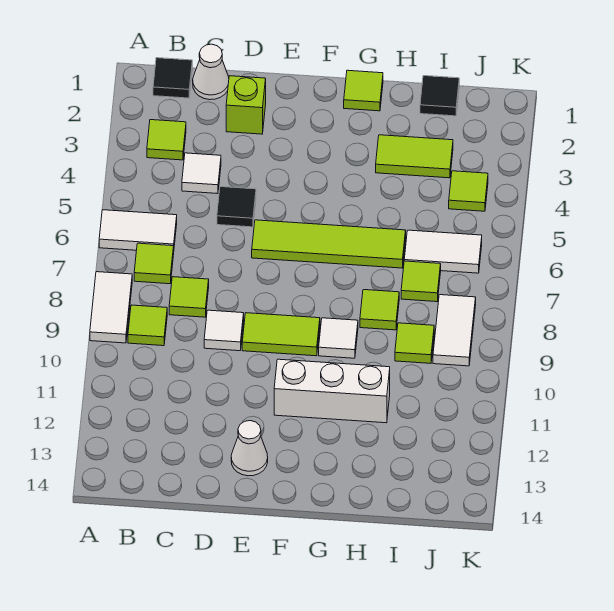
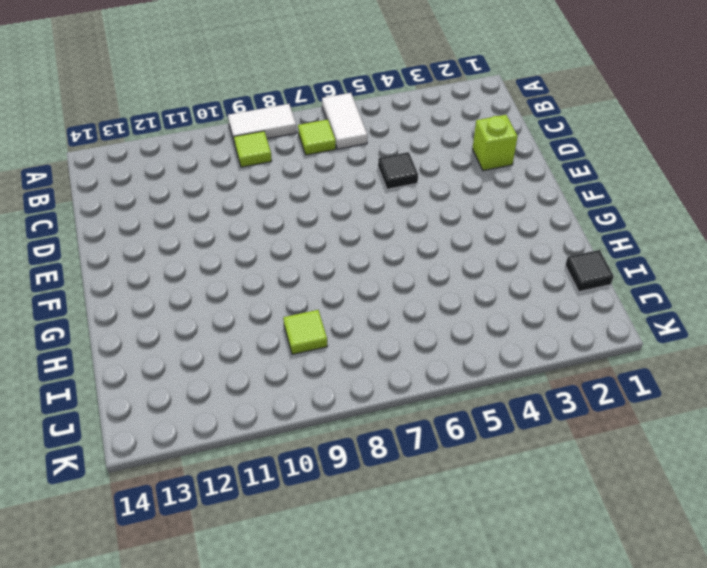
none -> black tile B1 level 1
none -> lime tile B3 level 1
none -> white cone C1 level 1

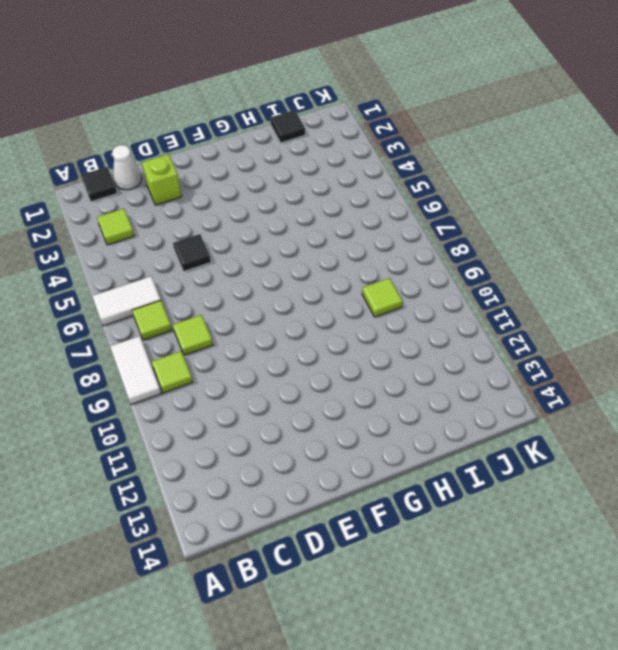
none -> white tile C4 level 1
none -> white tile D9 level 1
none -> lime tile E6:H6 level 1

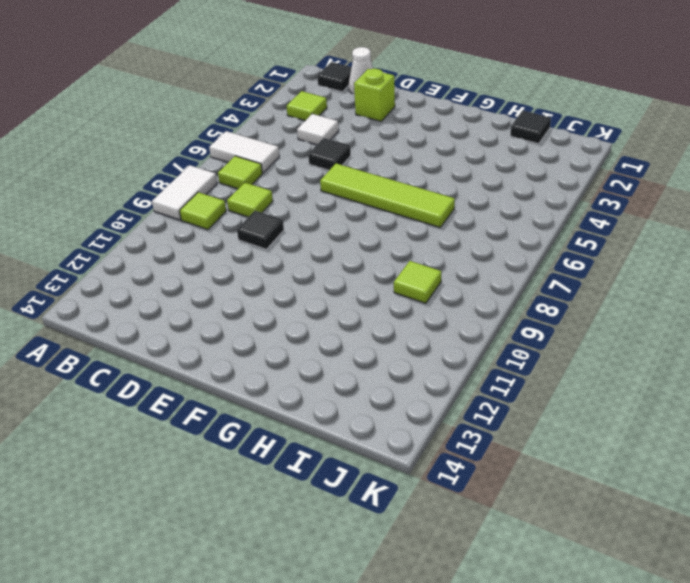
black tile D9 level 1 -> white tile D9 level 1
none -> lime tile E9:F9 level 1
none -> white cone E13 level 1
none -> white brick F11:H11 level 1

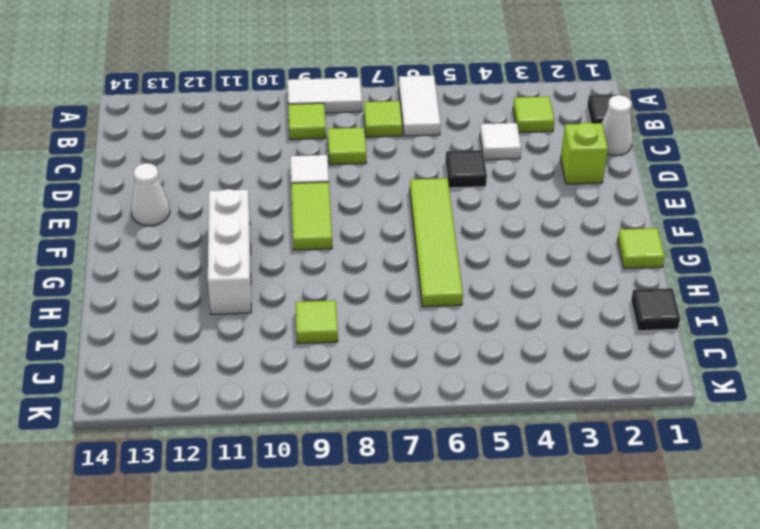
none -> white tile G9 level 1
none -> lime tile H3:I3 level 1
none -> lime tile H8 level 1

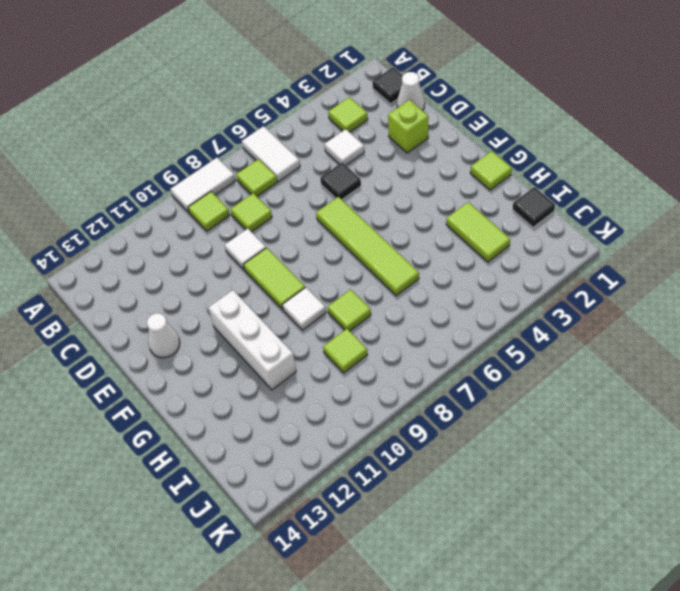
none -> white tile I6:J6 level 1
none -> lime tile I7 level 1
none -> lime tile J4 level 1

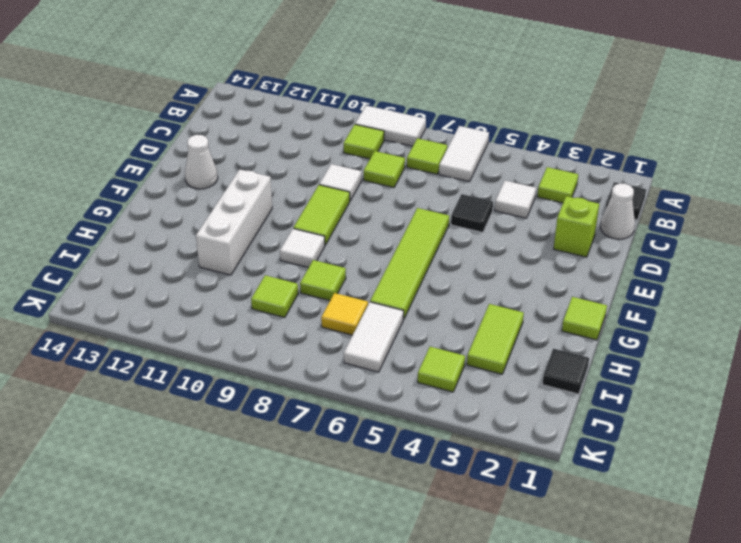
yellow tile I7 level 1 -> lime tile I7 level 1
none -> white tile J8:J9 level 1

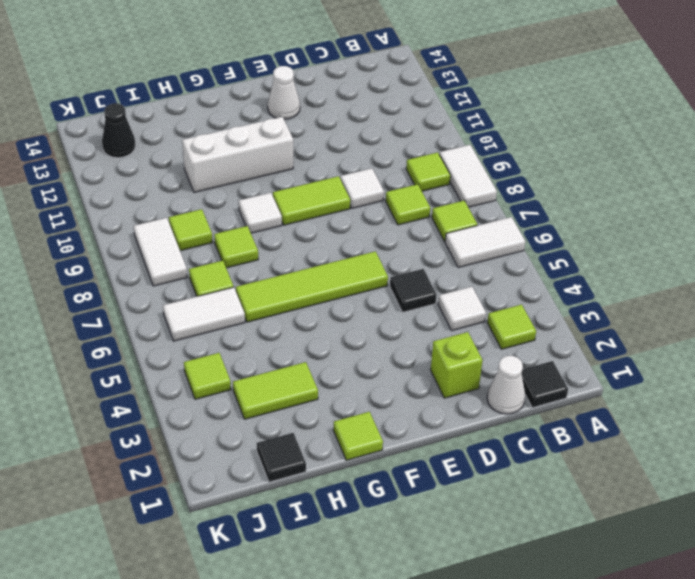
black cone J13 level 1 -> none

